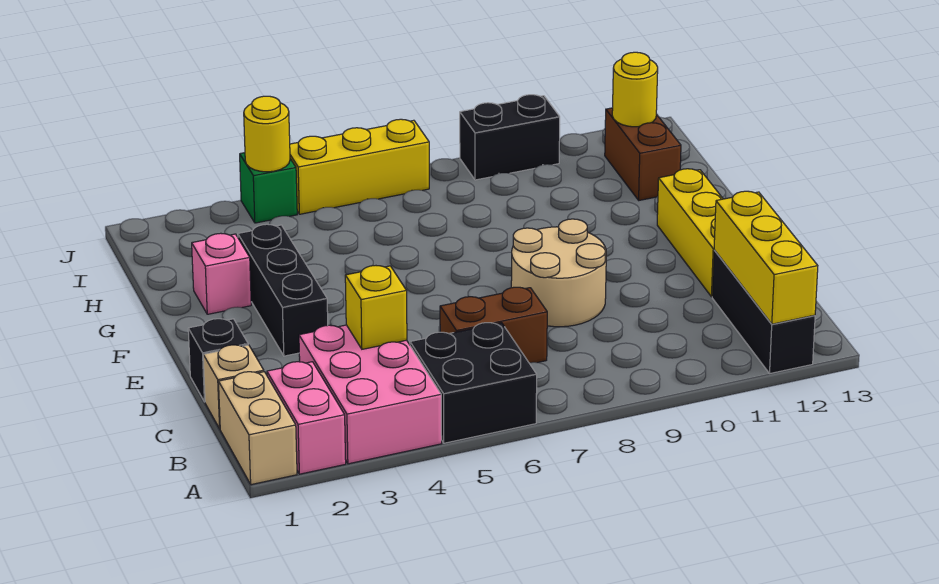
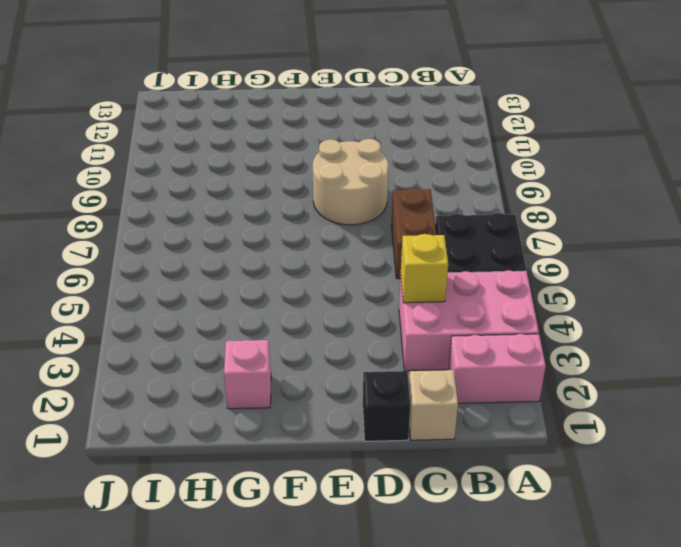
none -> tan brick A1:B1 level 1
none -> black brick A12:C12 level 1
none -> yellow brick D12:F12 level 1

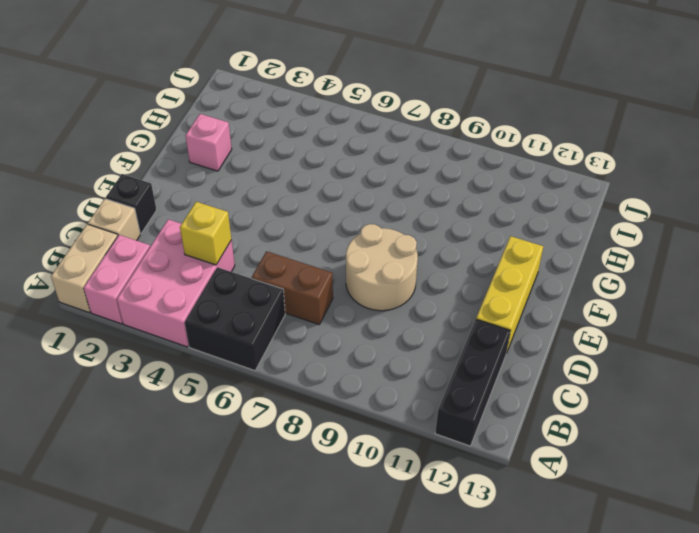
none -> black brick E3:G3 level 1
none -> brown brick H12:I12 level 1
none -> green brick J4 level 1

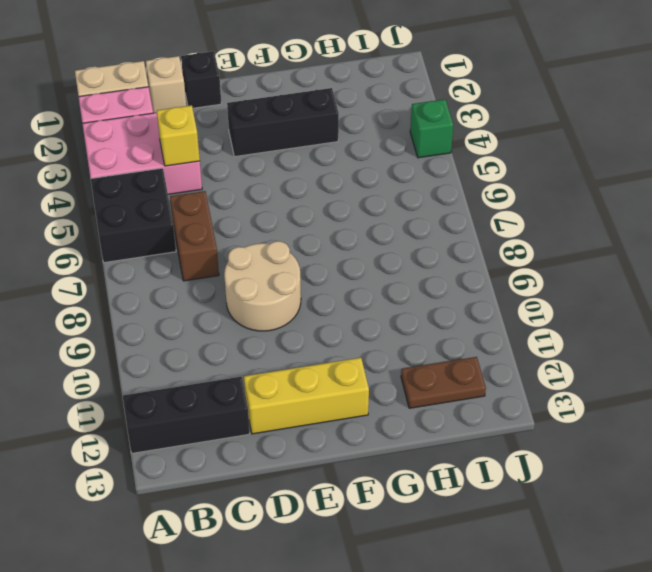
brown plate H12:I12 level 1 -> brown brick H12:I12 level 1
none -> pink brick G2 level 1
none -> yellow brick J5:J7 level 1
none -> black brick J9:J10 level 1

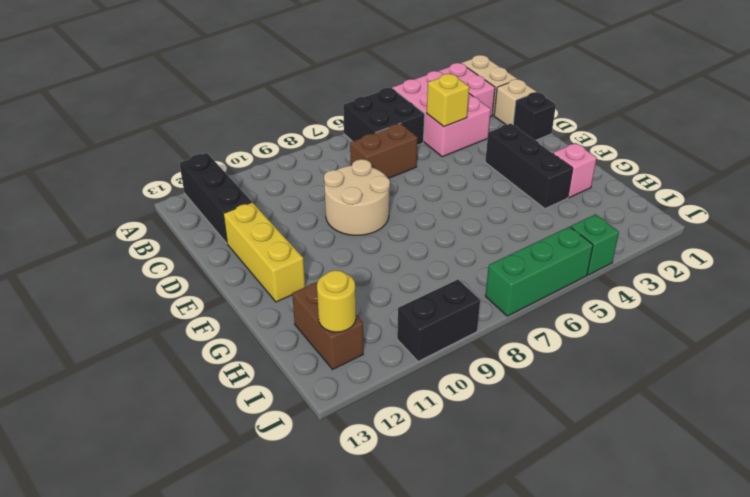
green brick J5:J7 level 1 -> yellow brick J5:J7 level 1
none -> yellow brick A12:C12 level 2
none -> yellow round brick J4 level 2

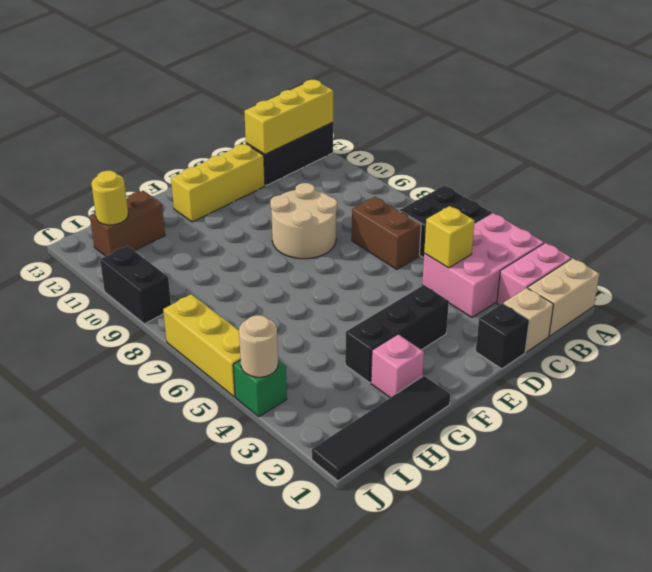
black tile G1:J1 level 1 -> none
tan round brick J4 level 2 -> yellow round brick J4 level 2

